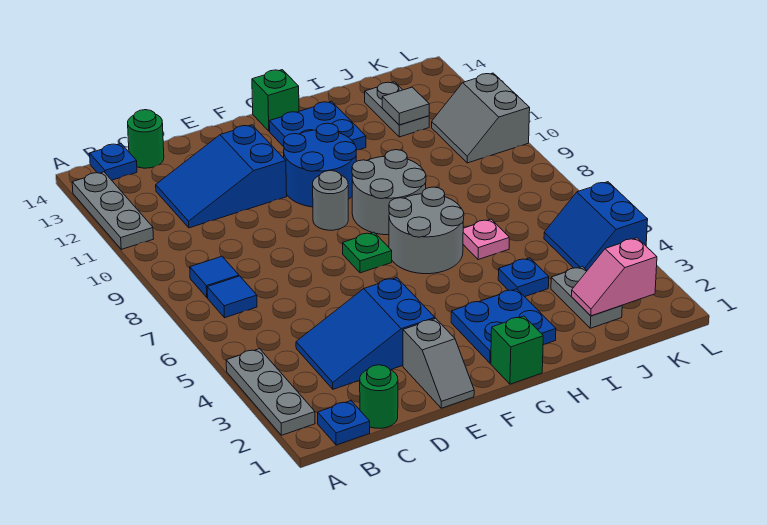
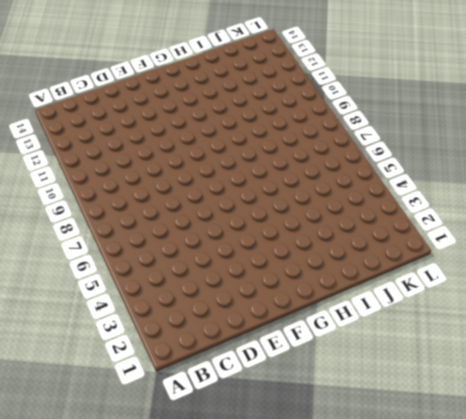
none -> grey plate A2:A4 level 1
none -> grey plate A11:A13 level 1
none -> blue plate B1 level 1

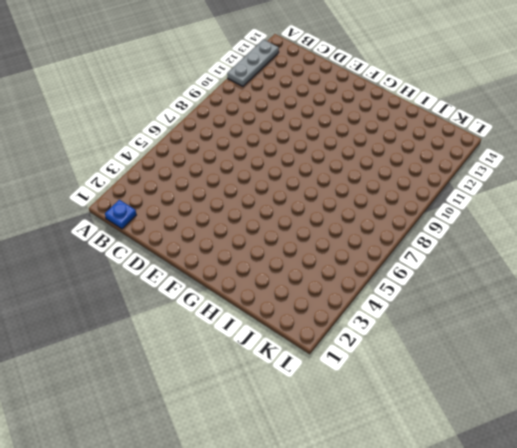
none -> grey plate A2:A4 level 1
none -> blue tile B7 level 1
none -> blue tile B8 level 1

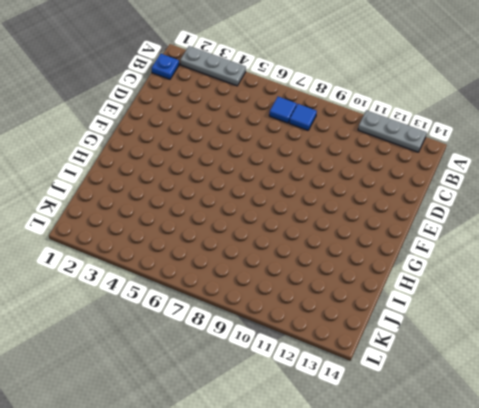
none -> blue plate B14 level 1
none -> green round brick C1 level 1
none -> blue slope C3:E4 level 1 top E

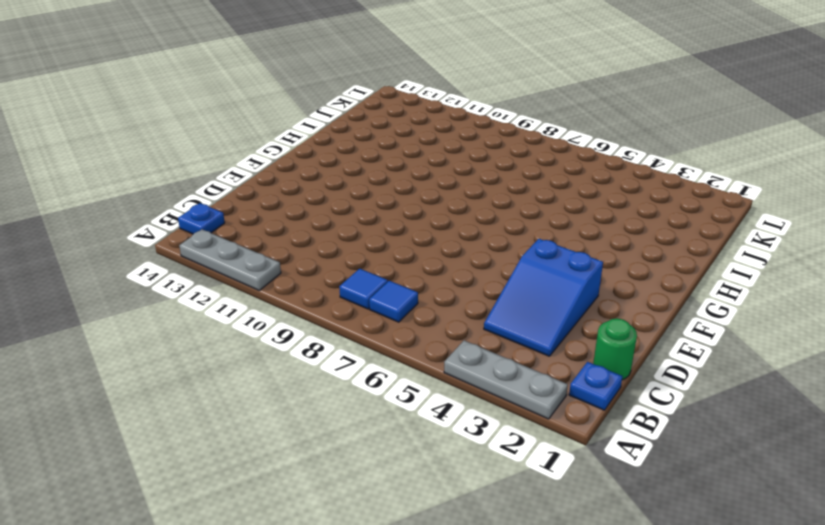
none -> blue slope C11:E12 level 1 top E
none -> green round brick C14 level 1
none -> grey slope E1:E2 level 1 top 2

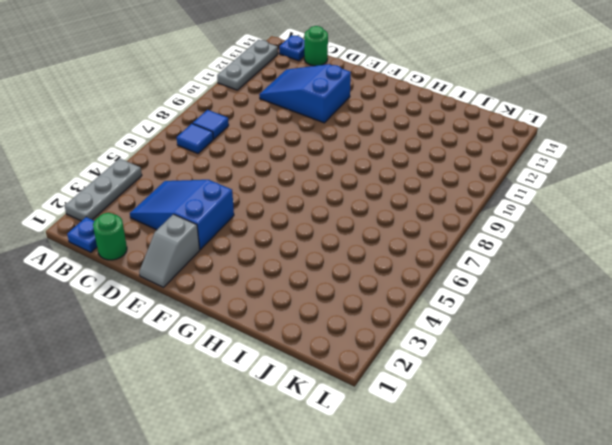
none -> green plate F7 level 1
none -> grey round brick F9 level 1
none -> blue round brick F10:G11 level 1

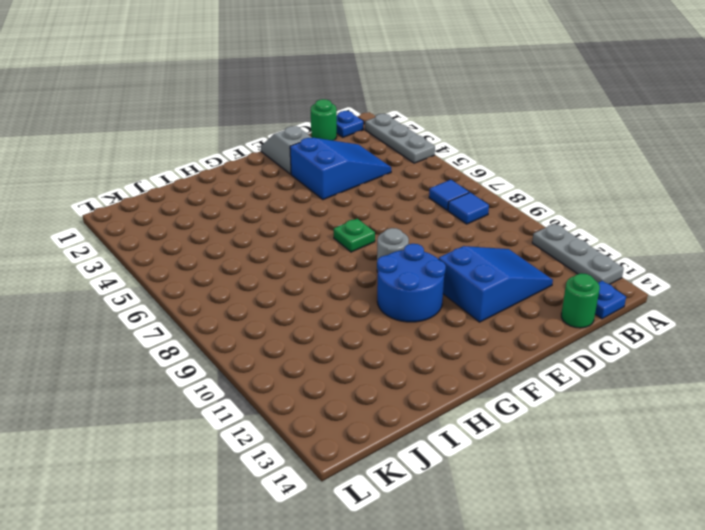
none -> green brick G1 level 1
none -> blue plate G2:H3 level 1
none -> grey round brick G6:H7 level 1

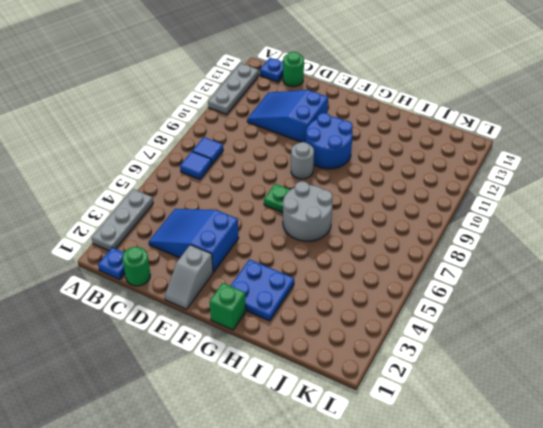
none -> grey round brick G8:H9 level 1
none -> blue plate G12:H13 level 1
none -> green brick G14 level 1

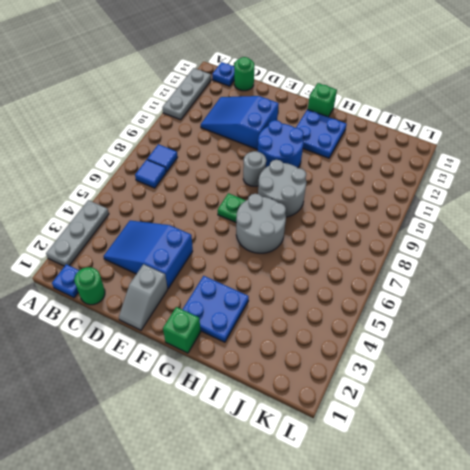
none -> blue plate I4 level 1
none -> pink plate I6 level 1
none -> grey plate J2:J3 level 1

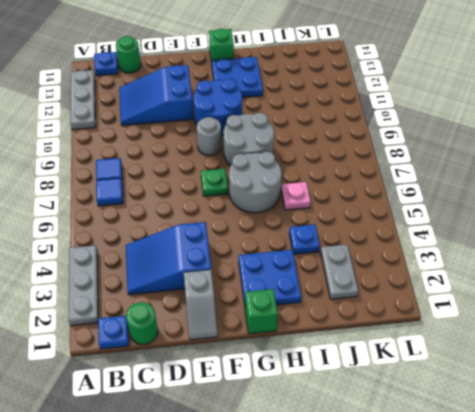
none -> grey plate J12:J13 level 1
none -> blue slope K4:L5 level 1 top L
none -> grey slope K10:L11 level 1 top L

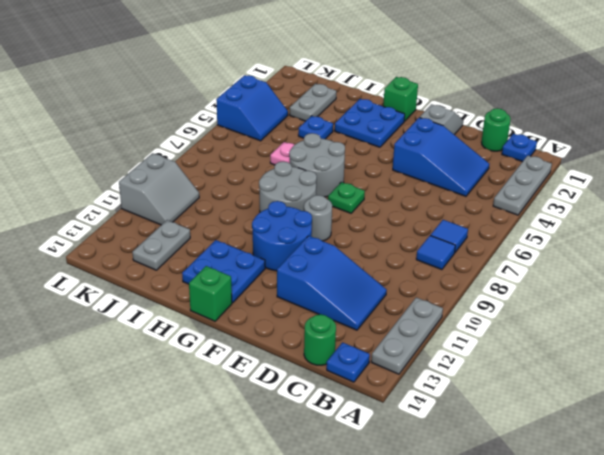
none -> pink slope J2:K2 level 2 top K
none -> grey tile J12 level 2

